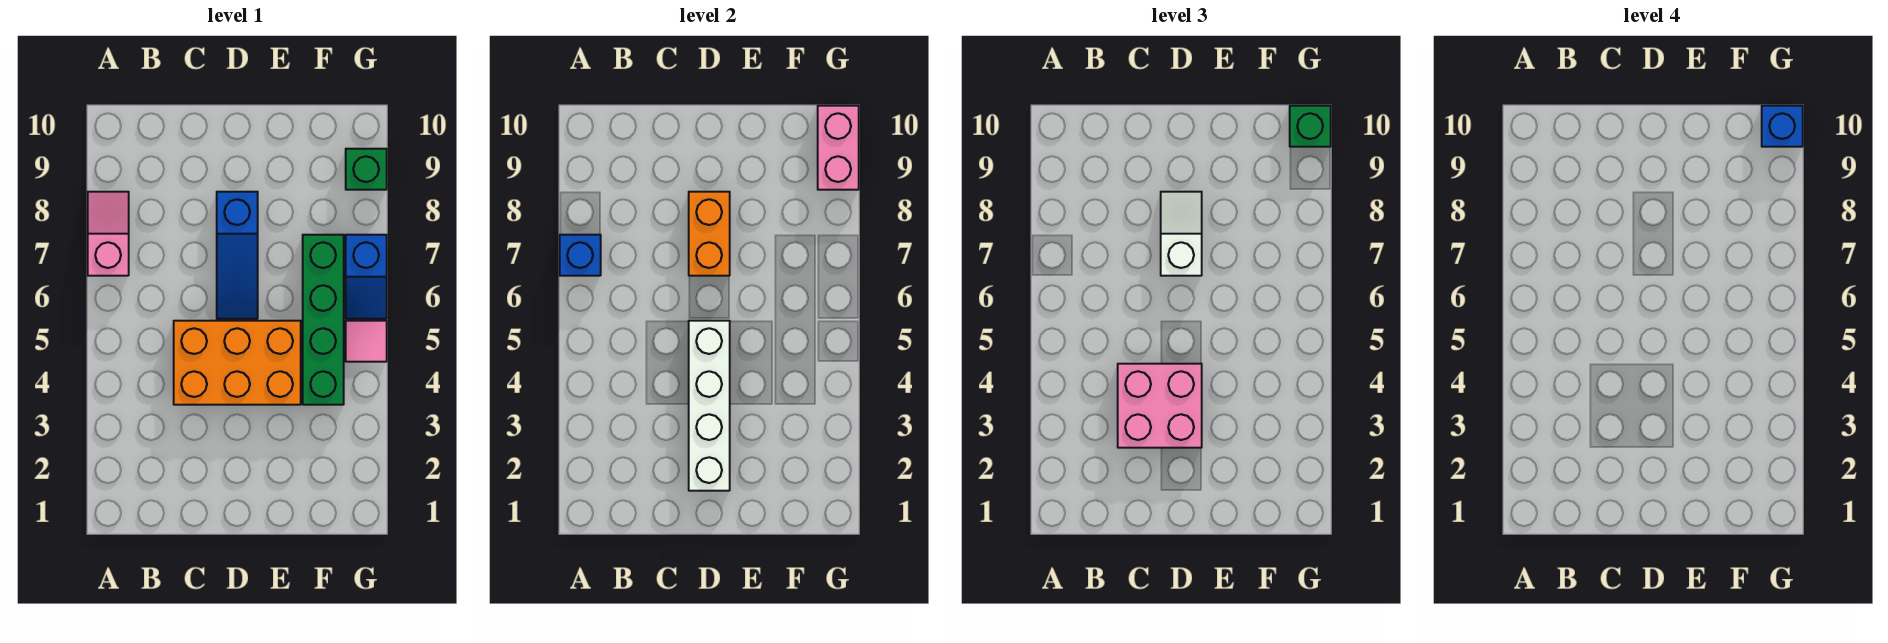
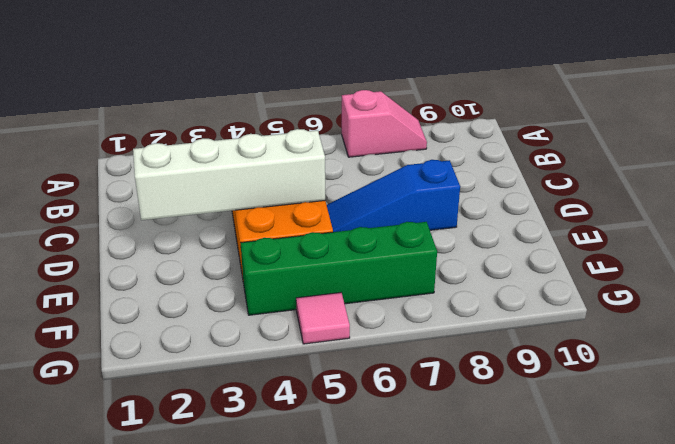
none -> blue slope G6:G7 level 1 top 7
none -> green brick G9 level 1
none -> blue brick A7 level 2

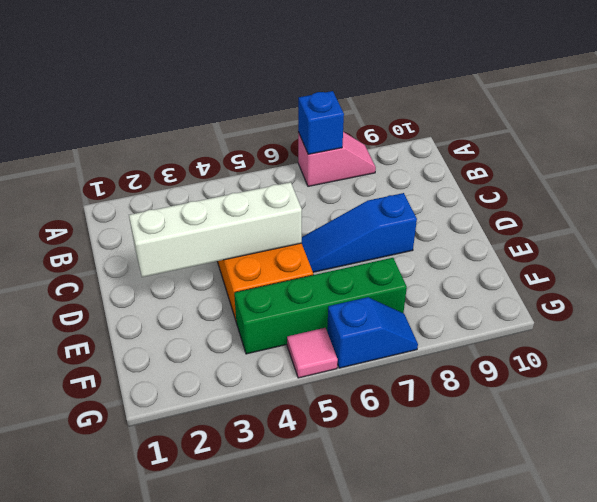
blue slope G6:G7 level 1 top 6 -> blue slope G6:G7 level 1 top 7
none -> green brick G9 level 1
none -> orange brick D7:D8 level 2
none -> pink brick G9:G10 level 2

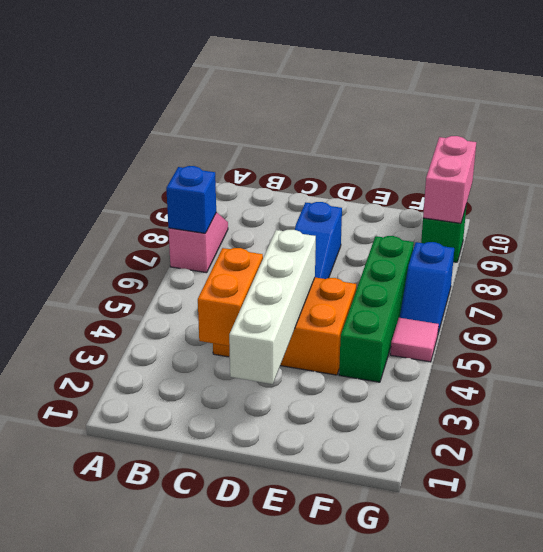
orange brick C3:C4 level 2 -> orange brick D7:D8 level 2
none -> pink brick C3:D4 level 3
none -> white slope D7:D8 level 3 top 7
none -> green brick G10 level 3

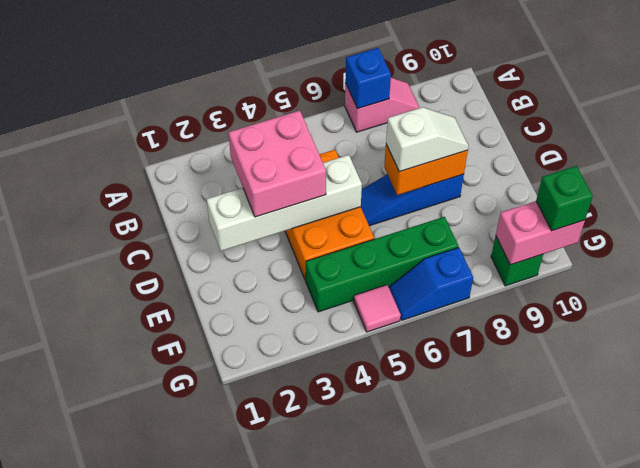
none -> blue brick G10 level 4

